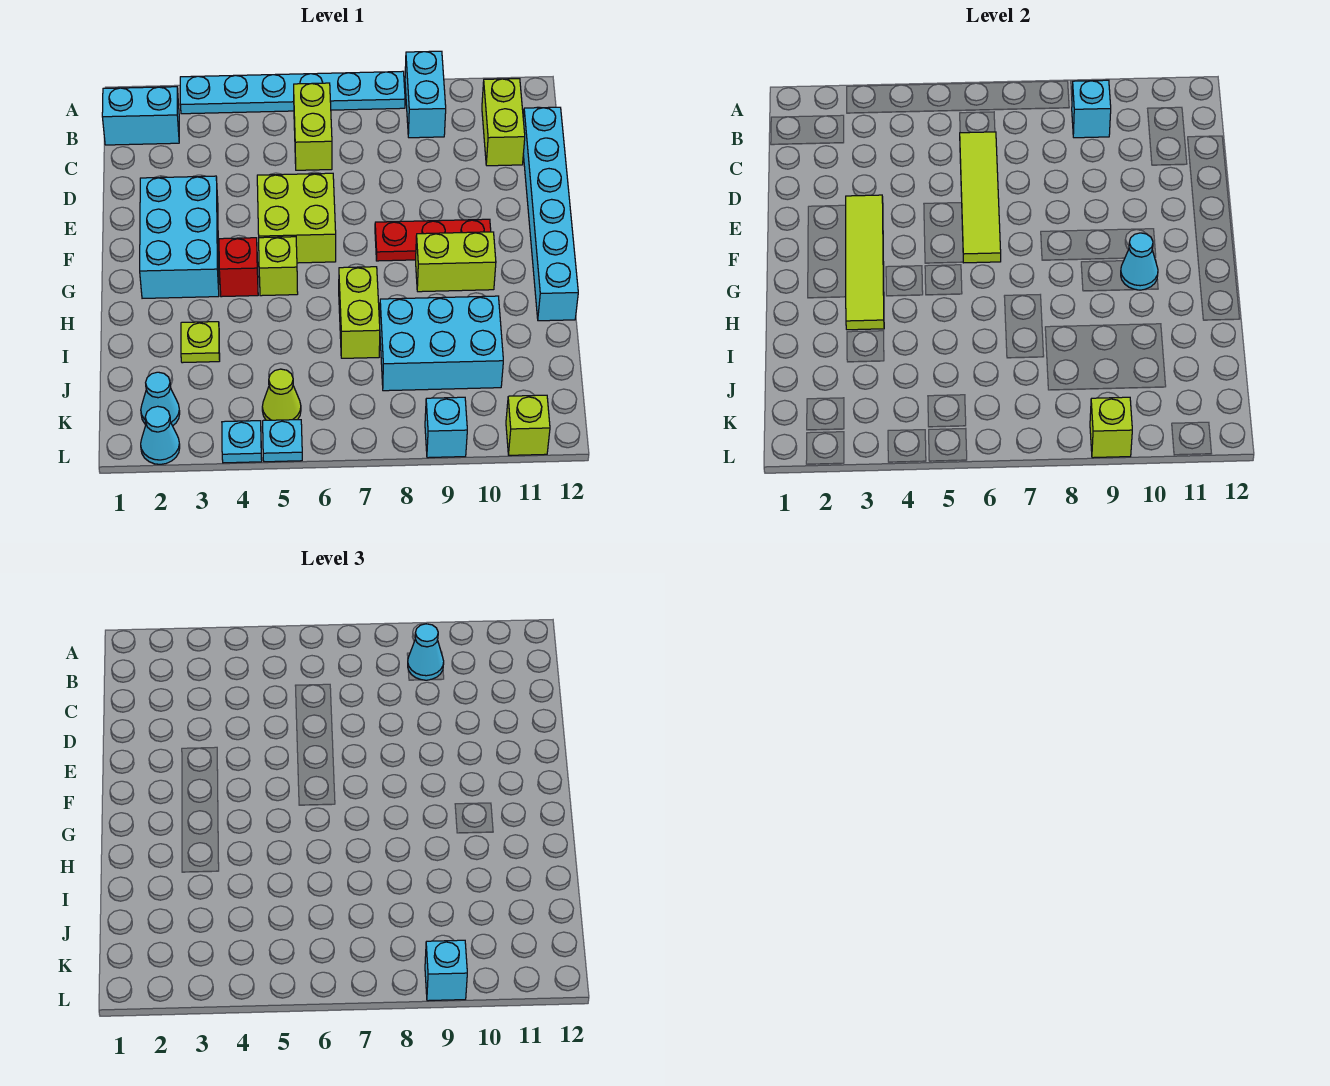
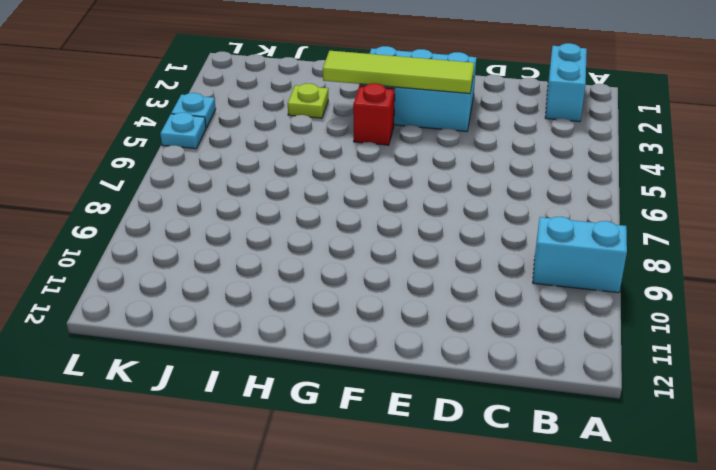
none -> cyan plate A3:A8 level 1
none -> lime brick B6:C6 level 1
none -> lime brick B11:C11 level 1

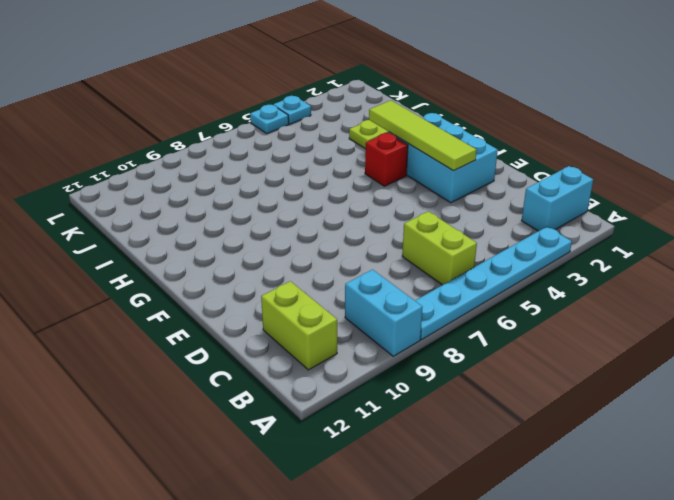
none -> cyan brick C12:H12 level 1
none -> lime brick E5:F6 level 1
none -> red plate F8:F10 level 1

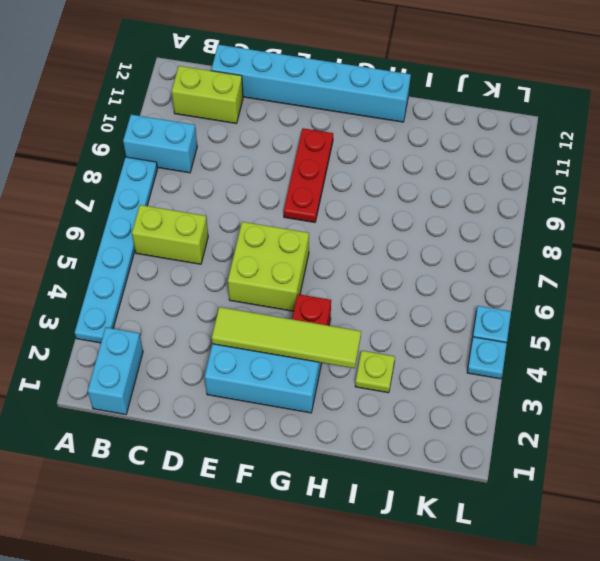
none -> lime brick G5 level 1
none -> lime brick G9:G10 level 1
none -> lime brick H7:I7 level 1

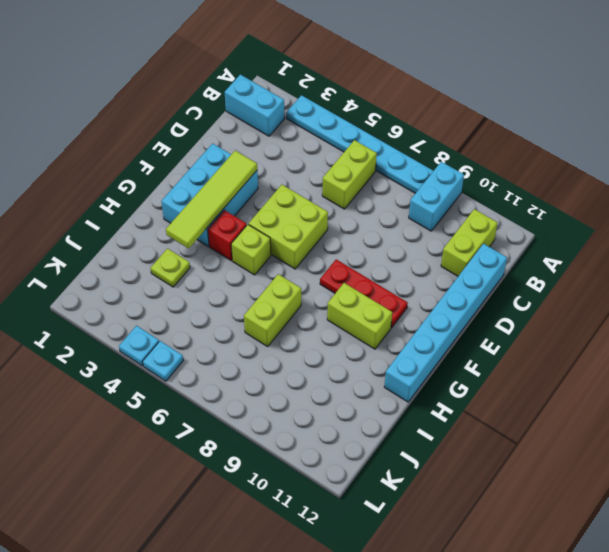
none -> cyan brick I8:J10 level 1
none -> cyan cone K2 level 1
none -> lime cone K5 level 1

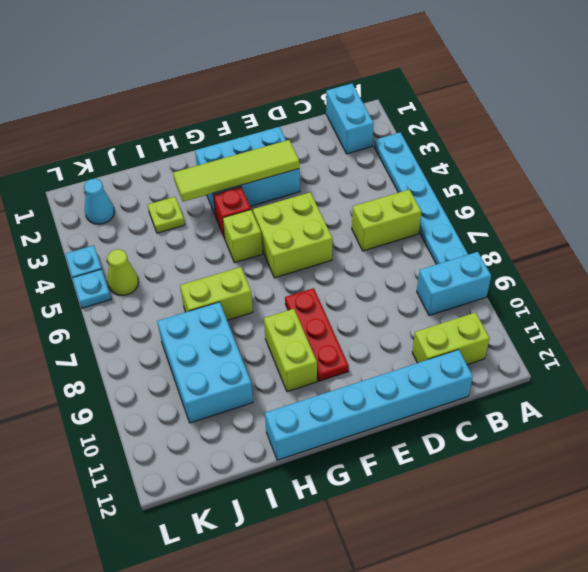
none -> cyan cone L2 level 1
none -> cyan brick L9 level 1
none -> lime brick L11 level 1

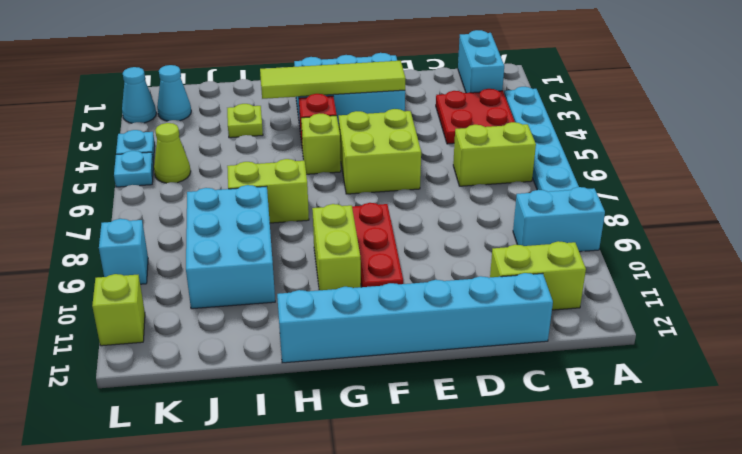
red plate B3:C4 level 1 -> none
none -> cyan brick B9 level 2
none -> lime tile C6:F6 level 2
none -> cyan cone G10 level 2

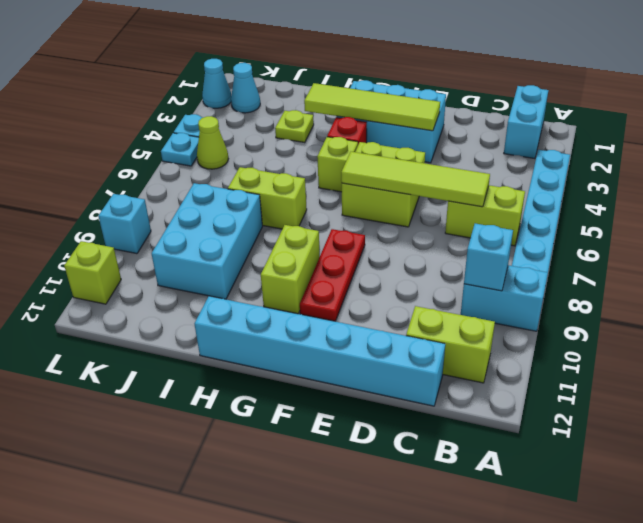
none -> cyan cone G10 level 2
none -> lime brick L9 level 2
none -> cyan cone B9 level 3

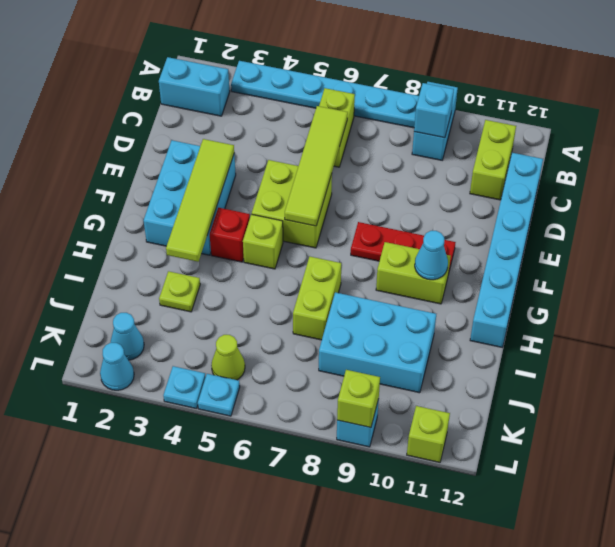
none -> cyan cone B9 level 3
none -> cyan brick L9 level 3

